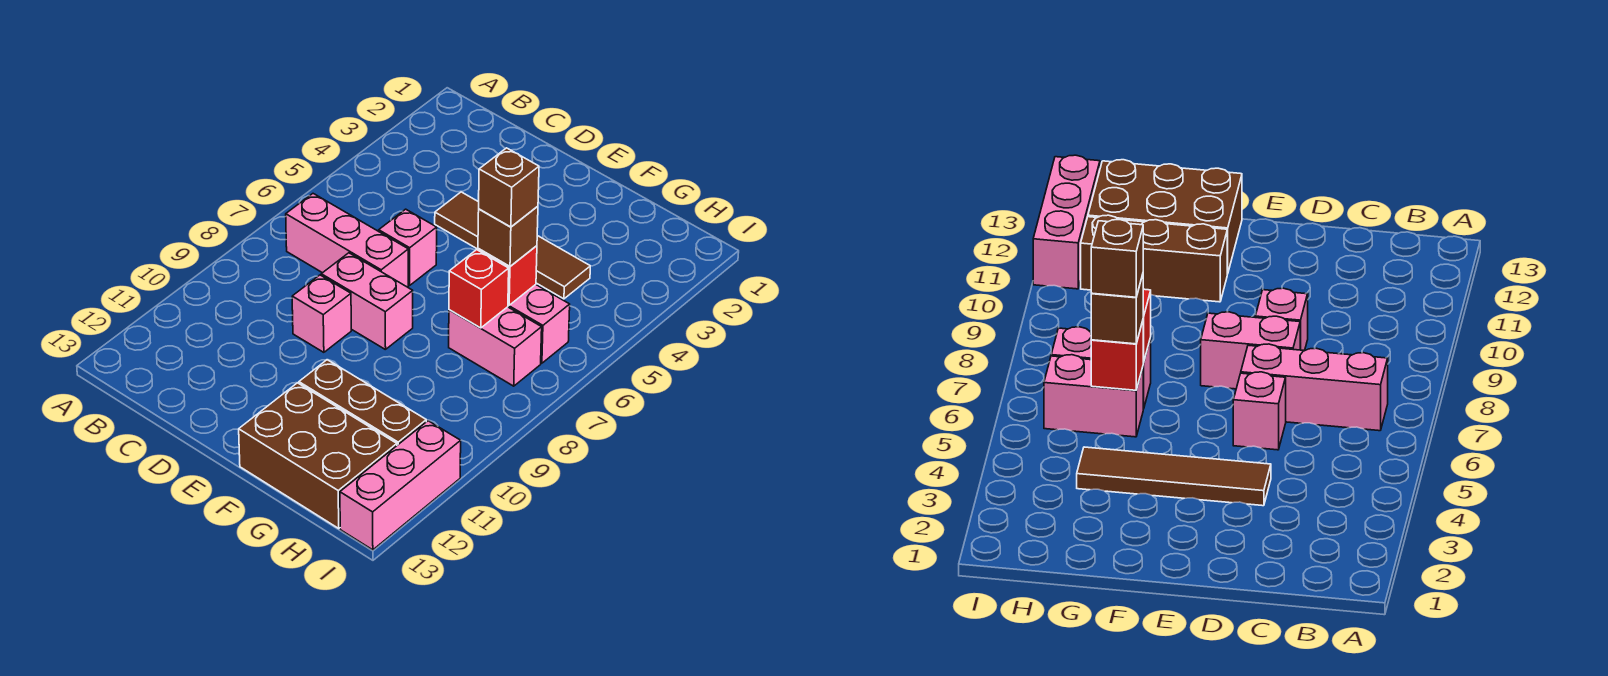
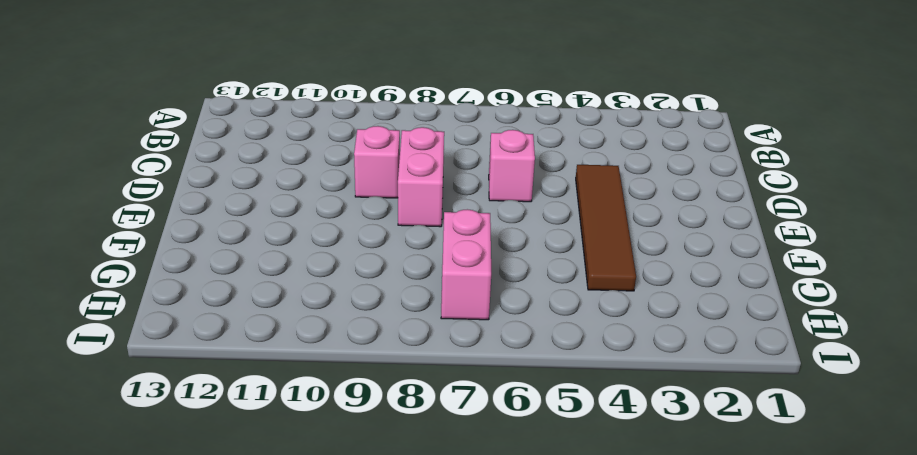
none -> pink brick B7:D7 level 1
none -> brown brick F11:H11 level 1
none -> brown brick F12:H13 level 1

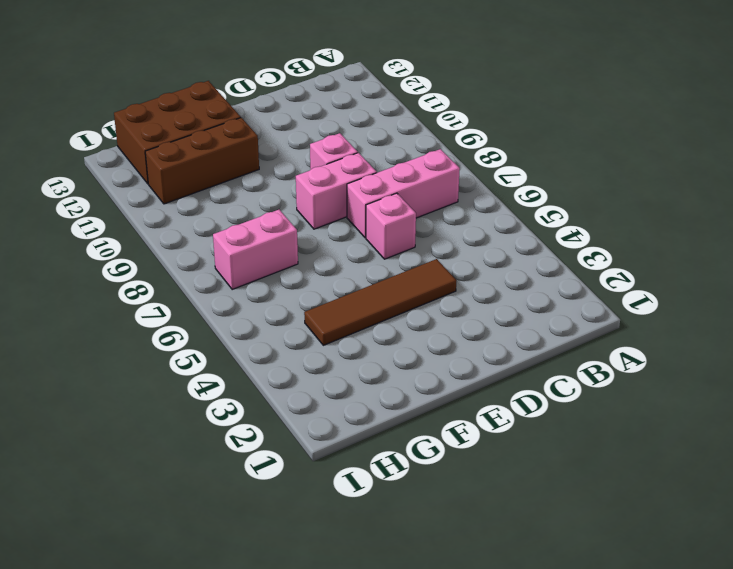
none -> pink brick G6:H6 level 1
none -> pink brick I11:I13 level 1
none -> red brick G6 level 2

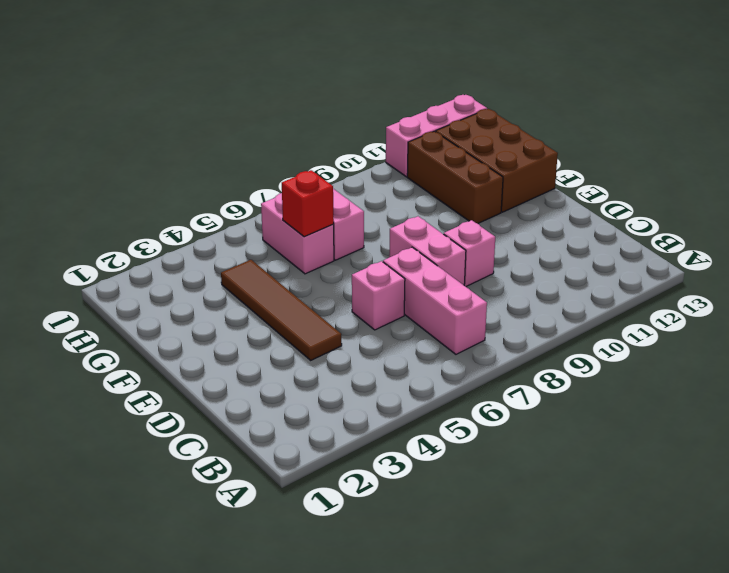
none -> red brick G7 level 2
none -> brown brick G6 level 3
none -> brown brick G6 level 4

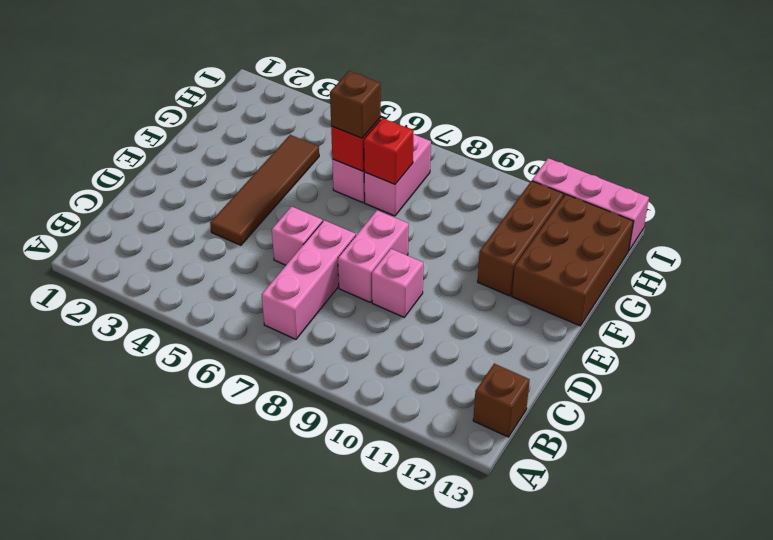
brown brick B13 level 1 -> brown brick G6 level 4

